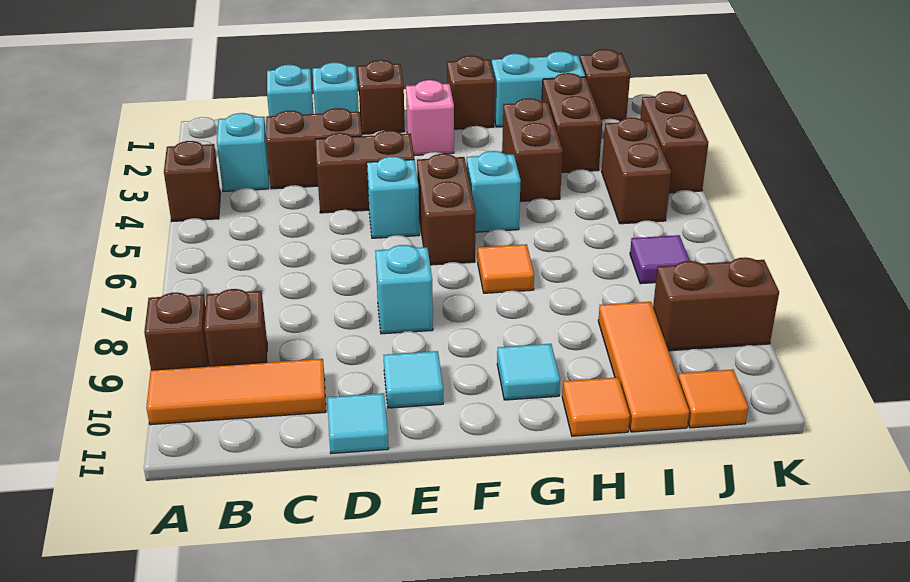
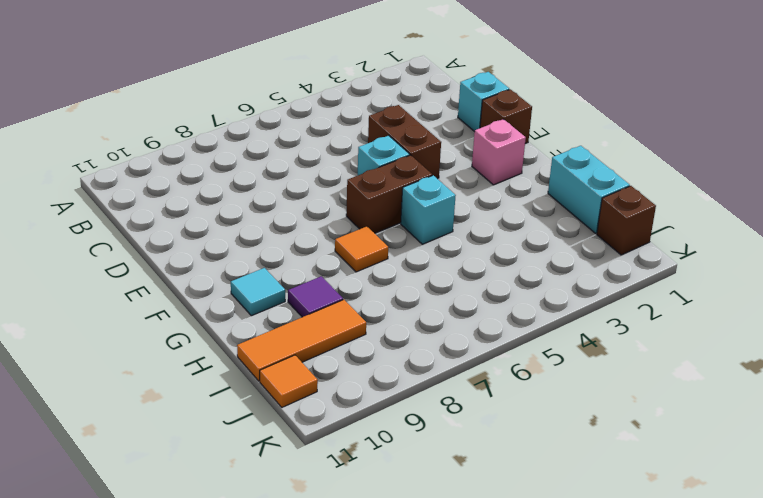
purple tile H9 level 1 -> purple tile J7 level 1
none -> brown brick A4 level 1
none -> brown brick A9 level 1
none -> orange tile A10:C10 level 1
none -> cyan brick B3 level 1

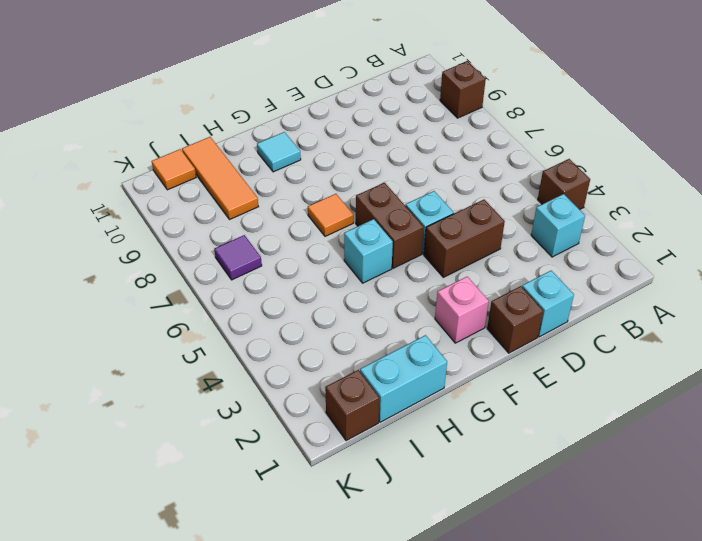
none -> orange tile A10:C10 level 1
none -> brown brick B9 level 1
none -> cyan brick C1 level 1
none -> brown brick C3:D3 level 1

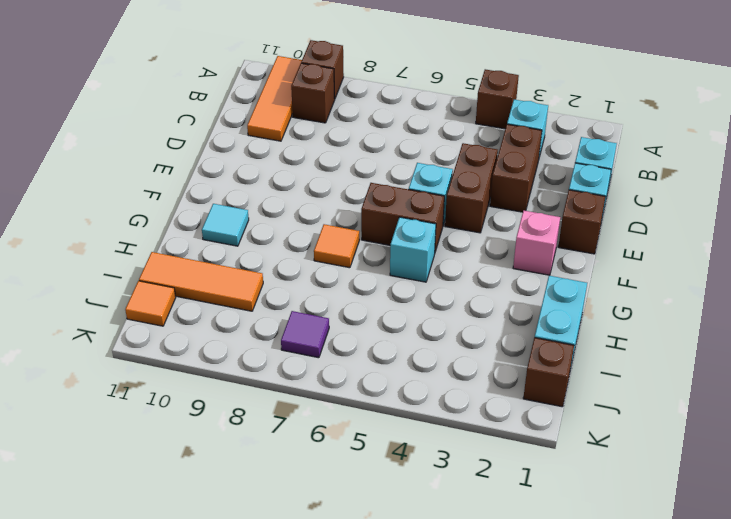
none -> cyan tile D11 level 1
none -> cyan brick E8 level 1
none -> cyan tile E10 level 1
none -> brown brick G1 level 1

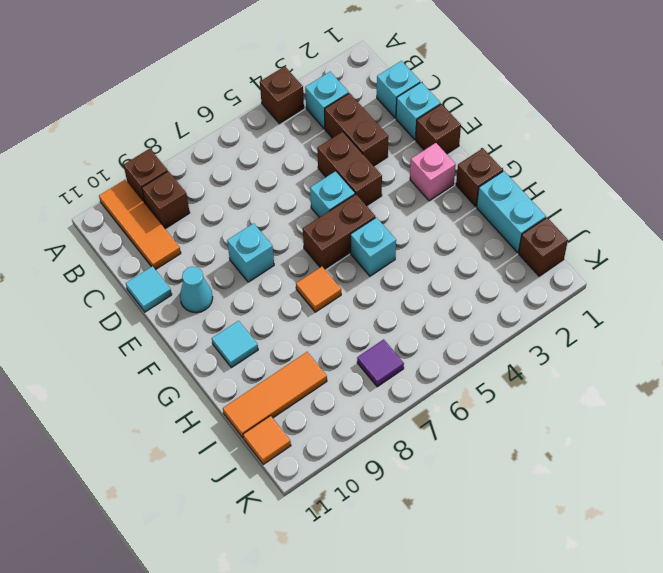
cyan cone E10 level 1 -> cyan tile E10 level 1
none -> brown brick H3:H4 level 1
none -> orange tile H11 level 1
none -> brown brick I2:I3 level 1
none -> brown brick J4:J5 level 1

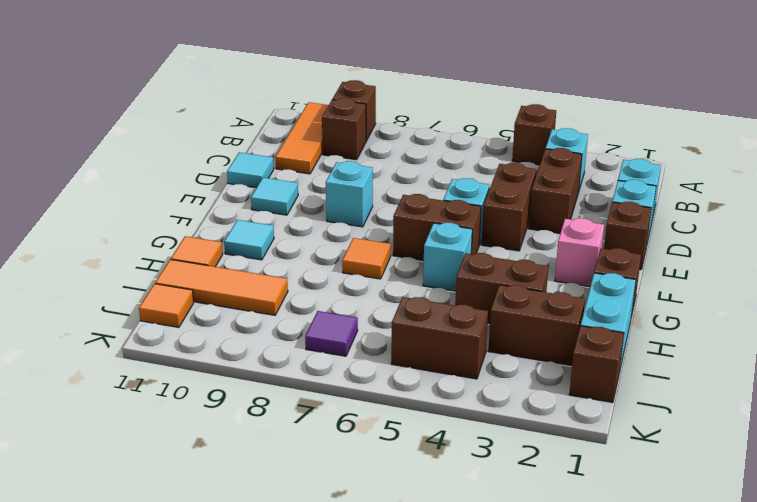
none -> brown brick J9:K9 level 1
none -> brown brick K3:K4 level 1

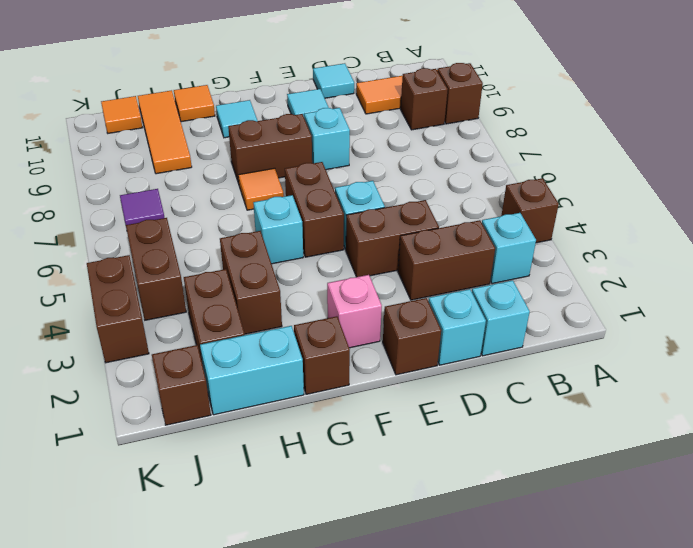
brown brick F8:G8 level 1 -> brown brick J9:K9 level 1

